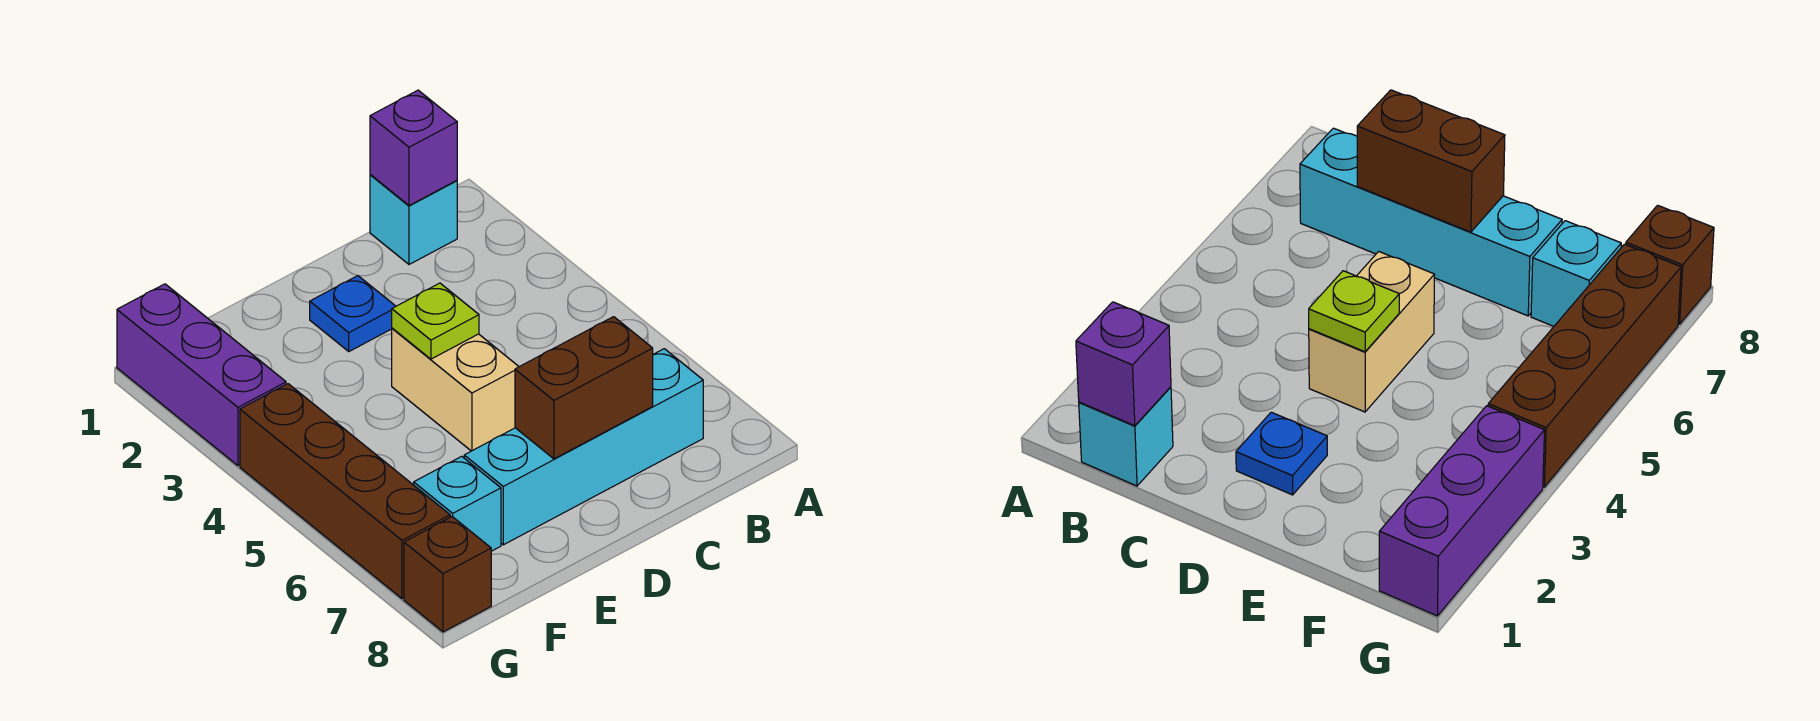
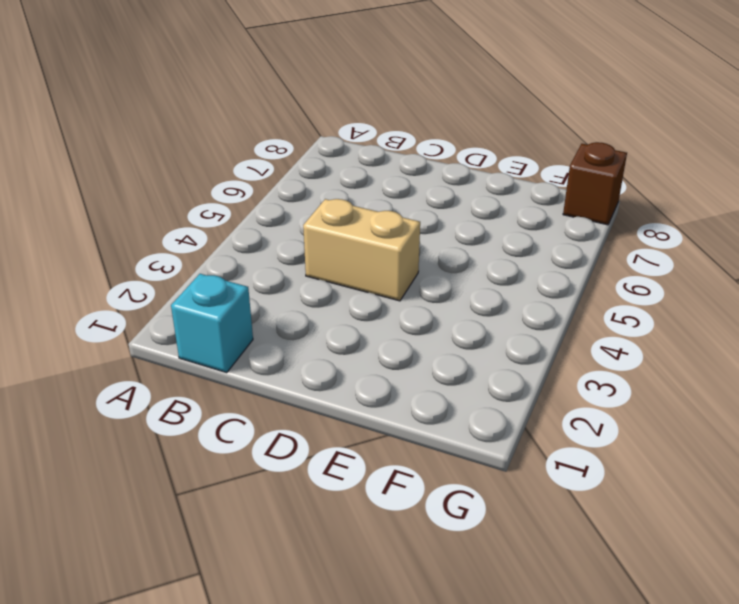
tan brick C4:D4 level 1 -> tan brick D4:D5 level 1
none -> cyan brick B7:E7 level 1
none -> blue plate D2 level 1

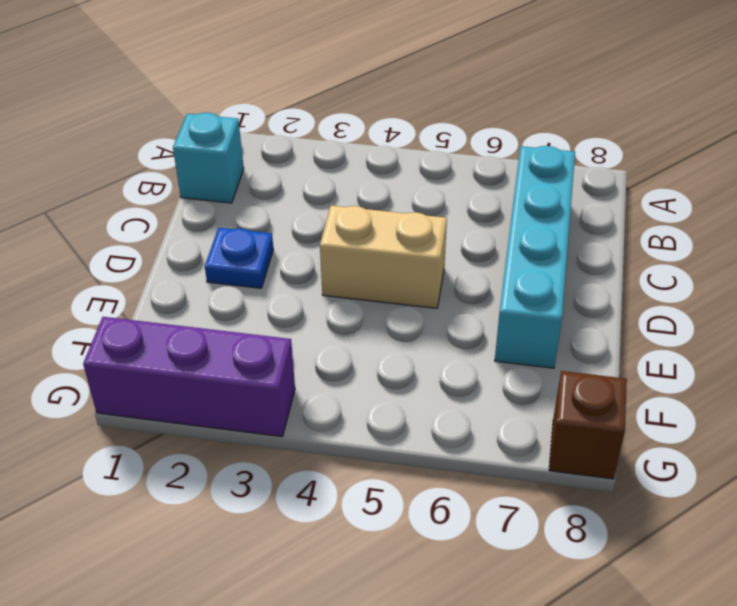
none -> cyan brick F7 level 1
none -> brown brick G4:G7 level 1

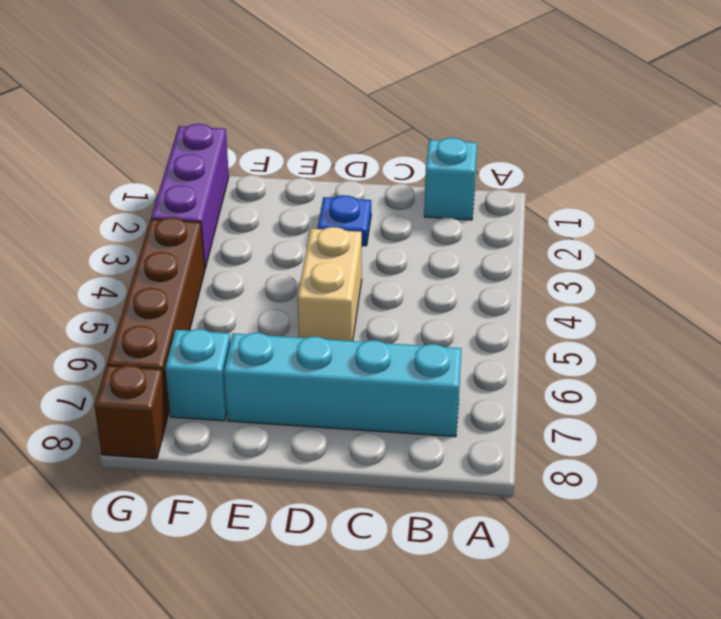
none -> purple brick B1 level 2
none -> brown brick C7:D7 level 2

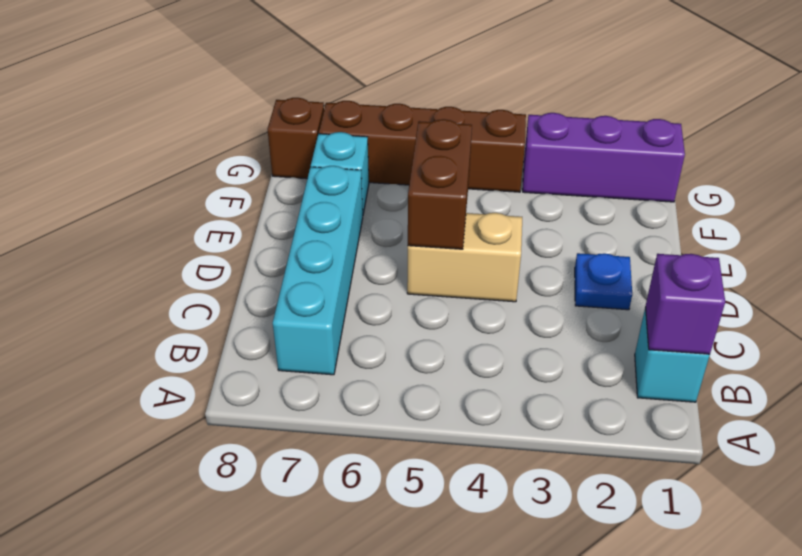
brown brick D5:E5 level 2 -> brown brick C7:D7 level 2
none -> lime plate D4 level 2

